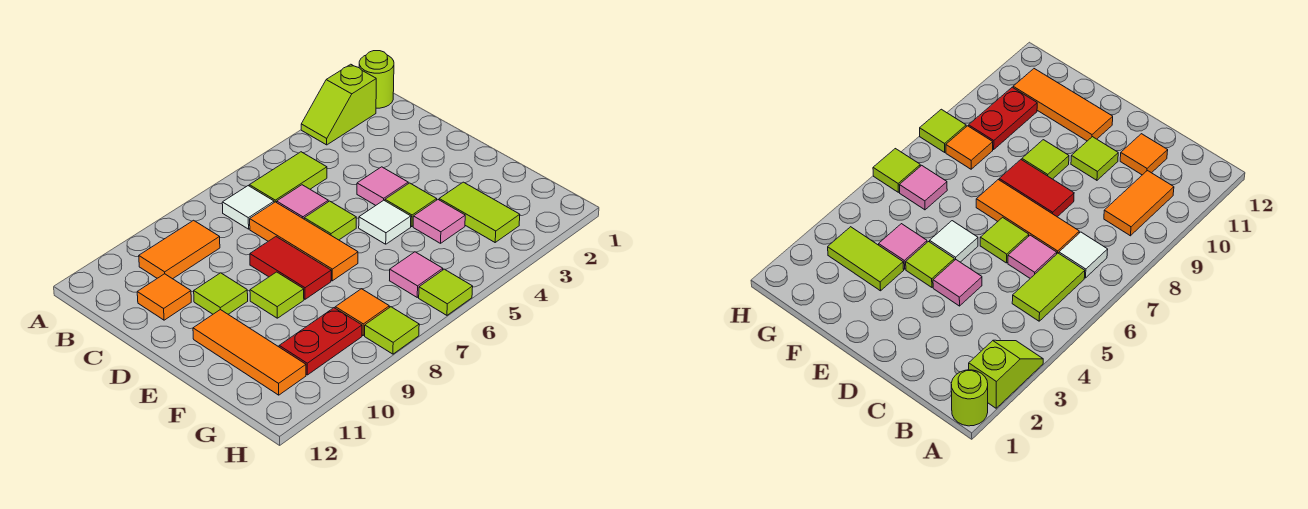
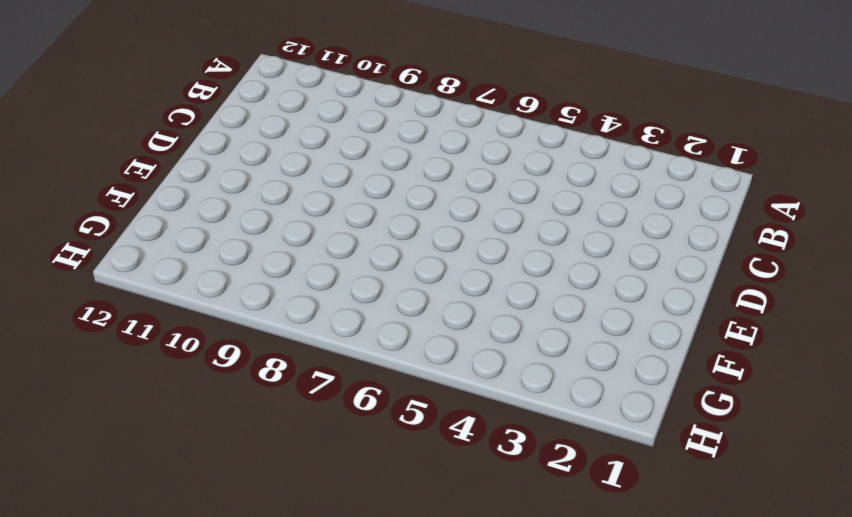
none -> lime round brick A1 level 1
none -> lime slope A2:A3 level 1 top 2
none -> lime tile B5:B6 level 1

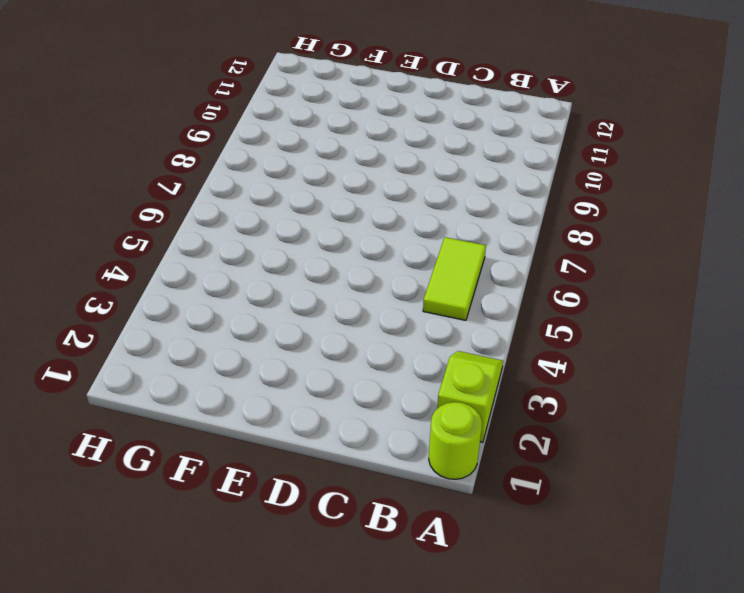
none -> white tile B7 level 1
none -> orange tile B9:B10 level 1
none -> pink tile C6 level 1

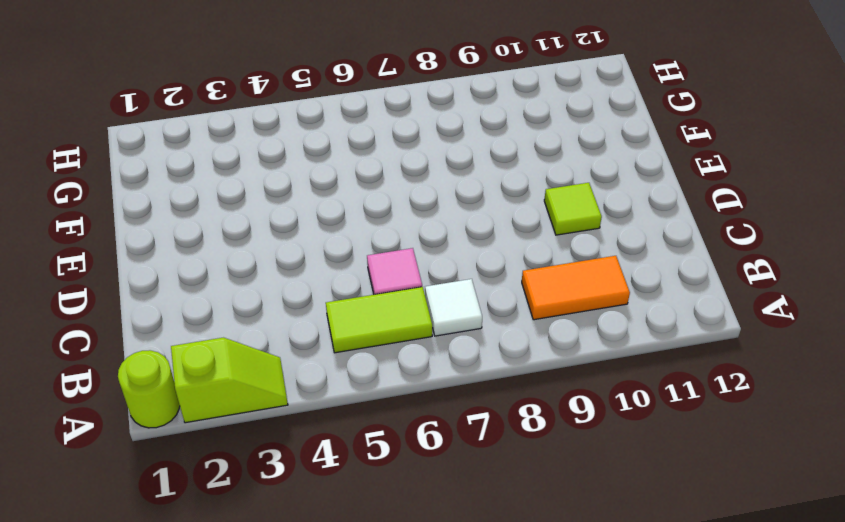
none -> orange tile C7:E7 level 1
none -> orange tile C11 level 1
none -> pink tile D4 level 1

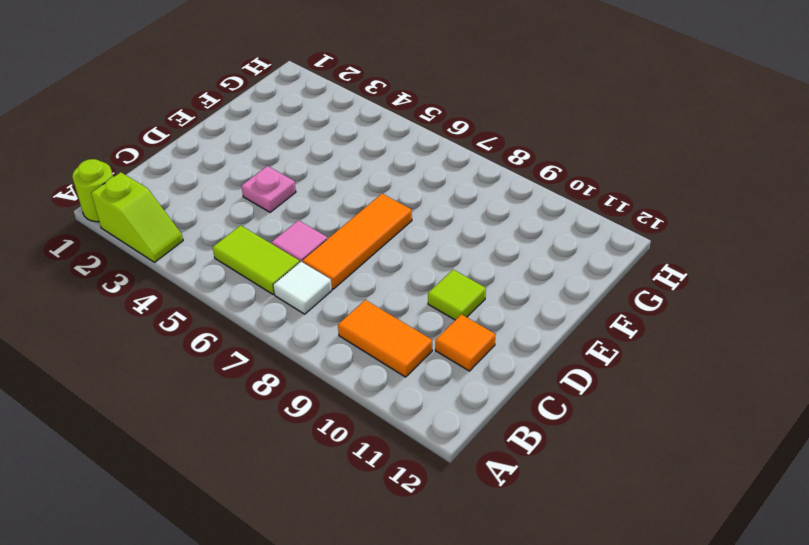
pink plate D4 level 1 -> pink tile D4 level 1
none -> lime tile D6 level 1
none -> red tile D8:E8 level 1
none -> lime tile E4 level 1

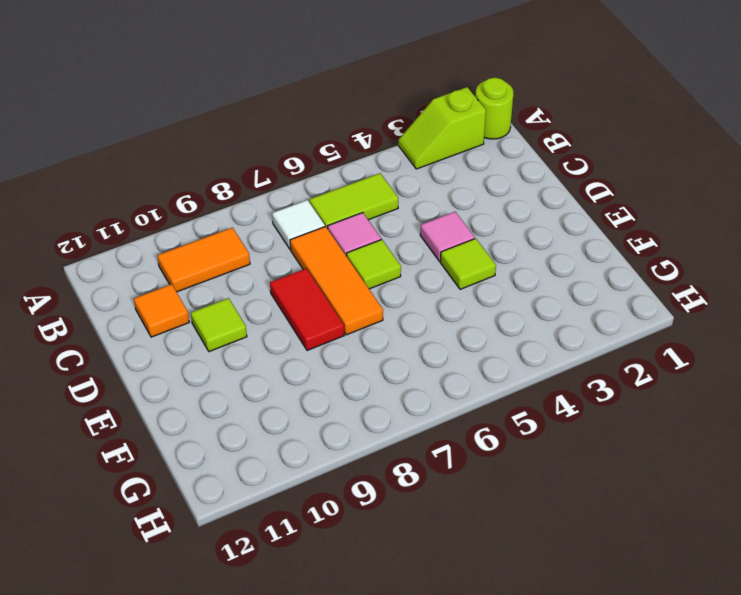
none -> white tile E5 level 1
none -> lime tile E9 level 1
none -> orange tile E11:G11 level 1

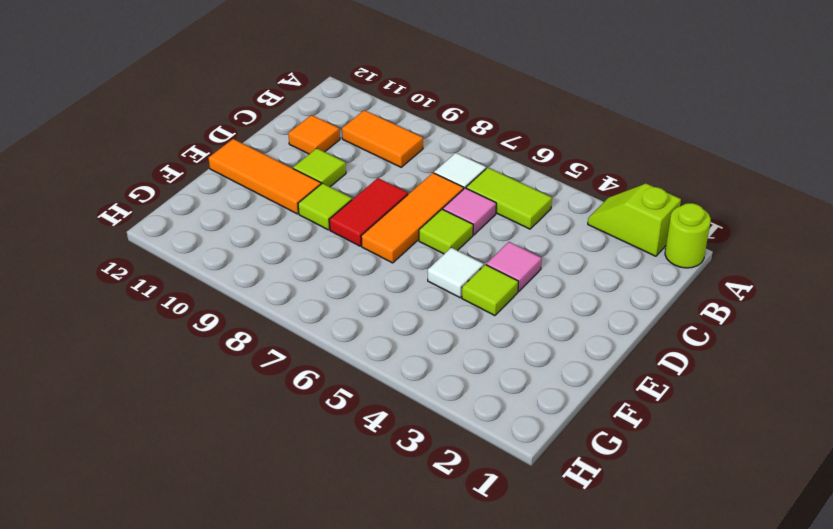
orange tile E10:E12 level 1 -> orange tile E11:G11 level 1
none -> lime tile F3:G3 level 1
none -> pink tile F4 level 1
none -> pink tile G6 level 1

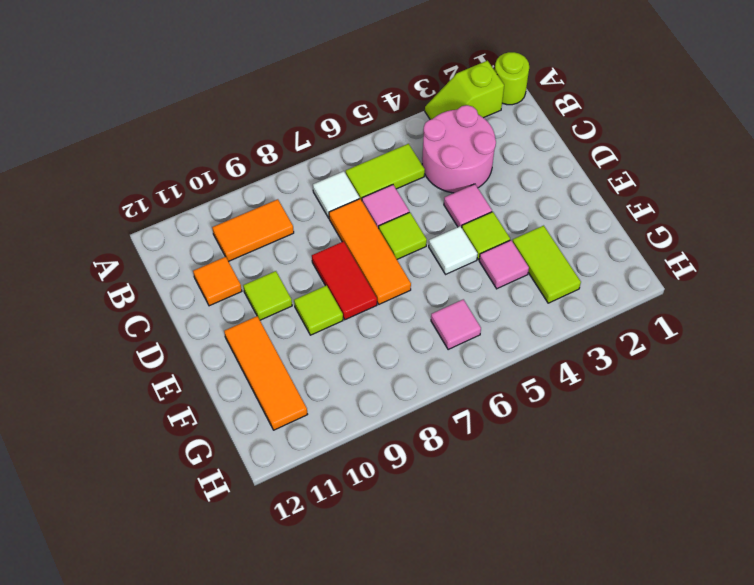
pink round brick B3:C4 level 1 -> none
none -> orange tile G8 level 1
none -> red plate G9:G10 level 1
none -> lime tile H6 level 1

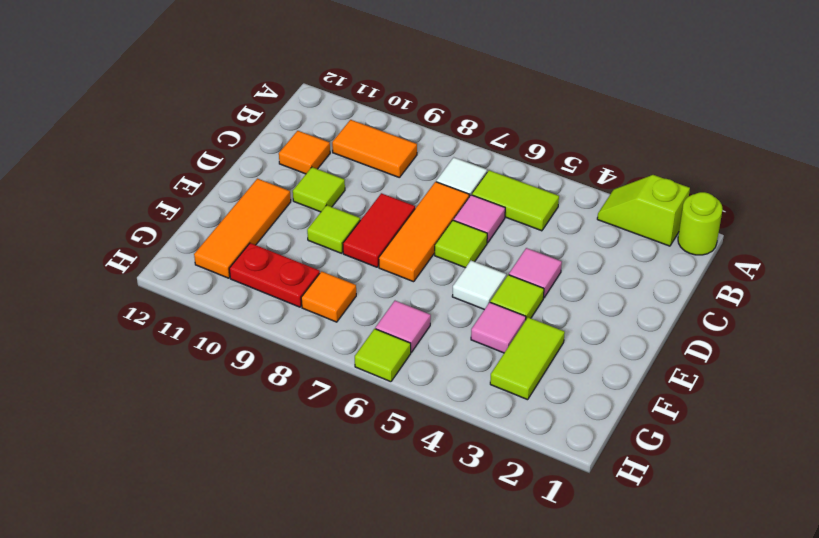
none -> lime tile H8 level 1

